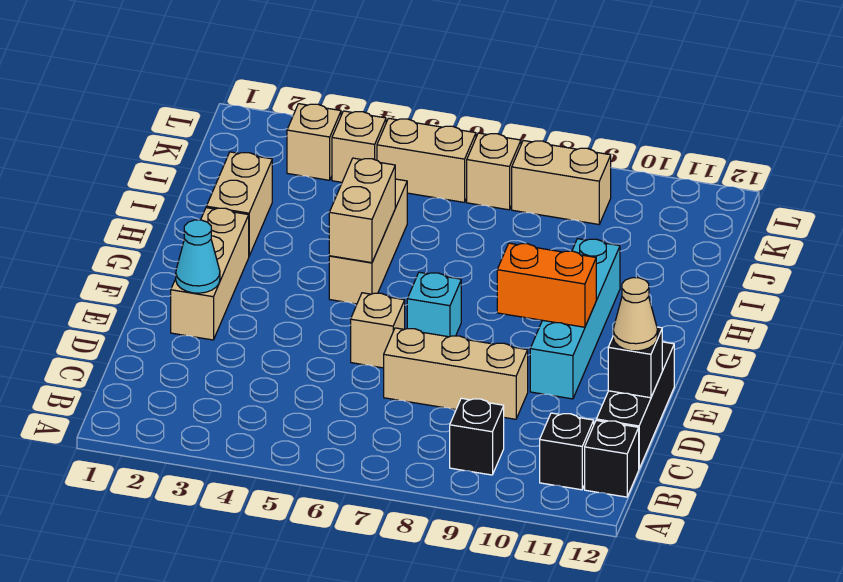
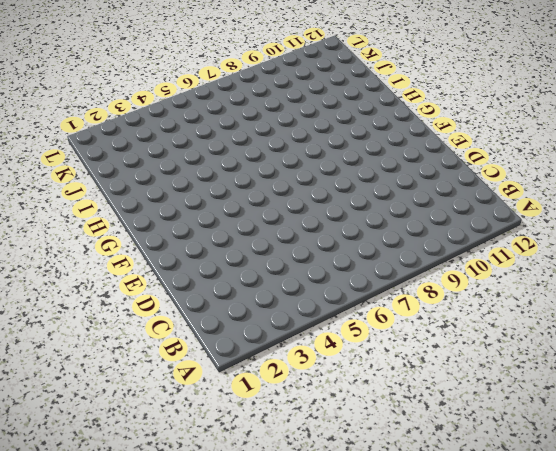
none -> black brick B9 level 1
none -> black brick B11 level 1
none -> black brick B12 level 1

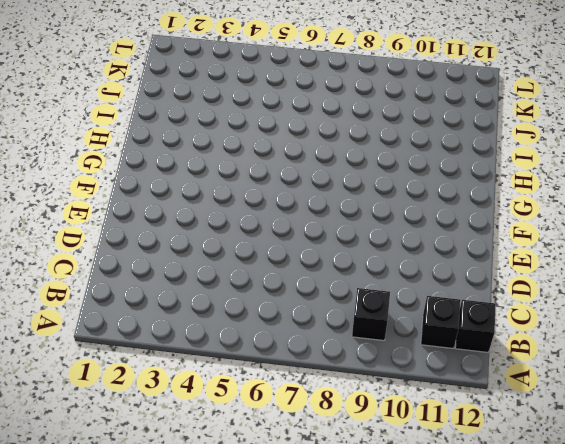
none -> black brick C12:E12 level 1
none -> tan brick D7:D9 level 1
none -> tan brick E2:G2 level 1

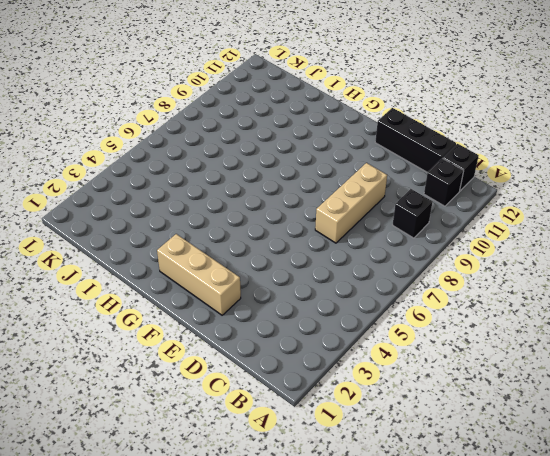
none -> tan brick E6 level 1
none -> cyan brick E10:H10 level 1
none -> cyan brick F7 level 1

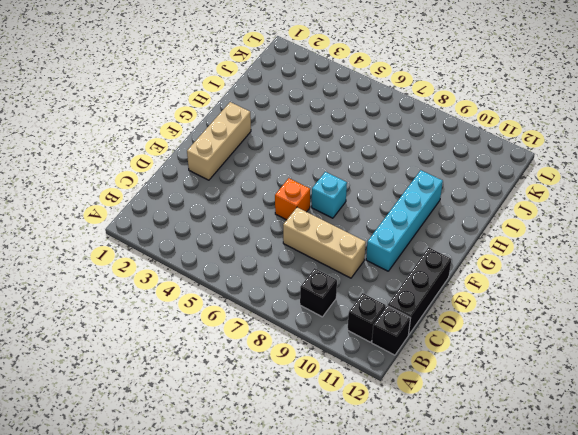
orange brick E6 level 1 -> tan brick E6 level 1
none -> tan brick G5:I5 level 1
none -> tan brick H2:I2 level 1
none -> tan brick K3 level 1

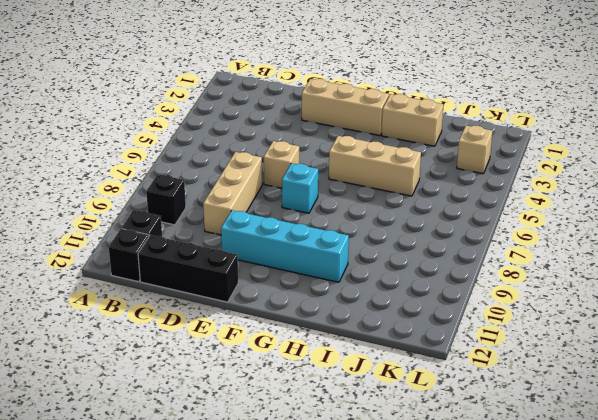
none -> tan brick K4 level 1
none -> tan brick K5:K6 level 1
none -> tan brick K7 level 1

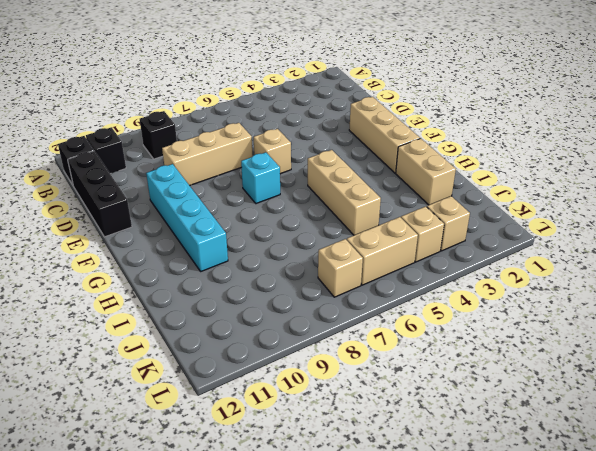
none -> tan brick K8:K9 level 1
none -> black brick D12 level 2
none -> cyan cone E2 level 2

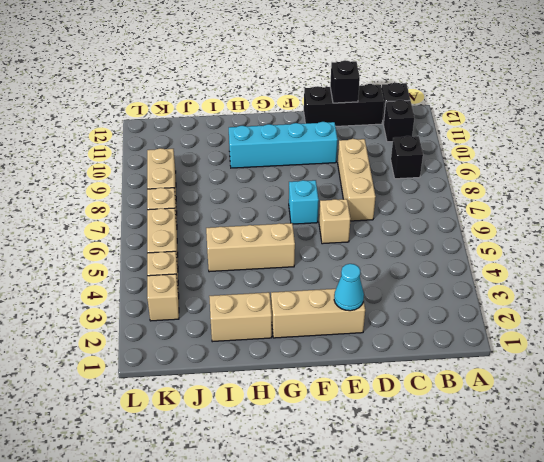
none -> orange brick F9:F10 level 2
none -> tan brick G5:H5 level 2
none -> tan cone D12 level 3

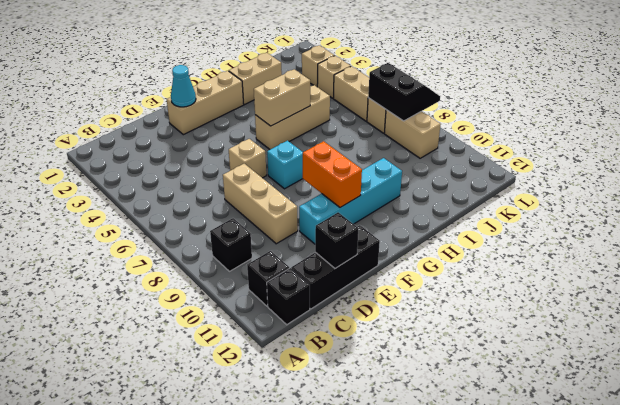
black slope K7:L8 level 2 top K -> none
none -> tan cone D12 level 3

